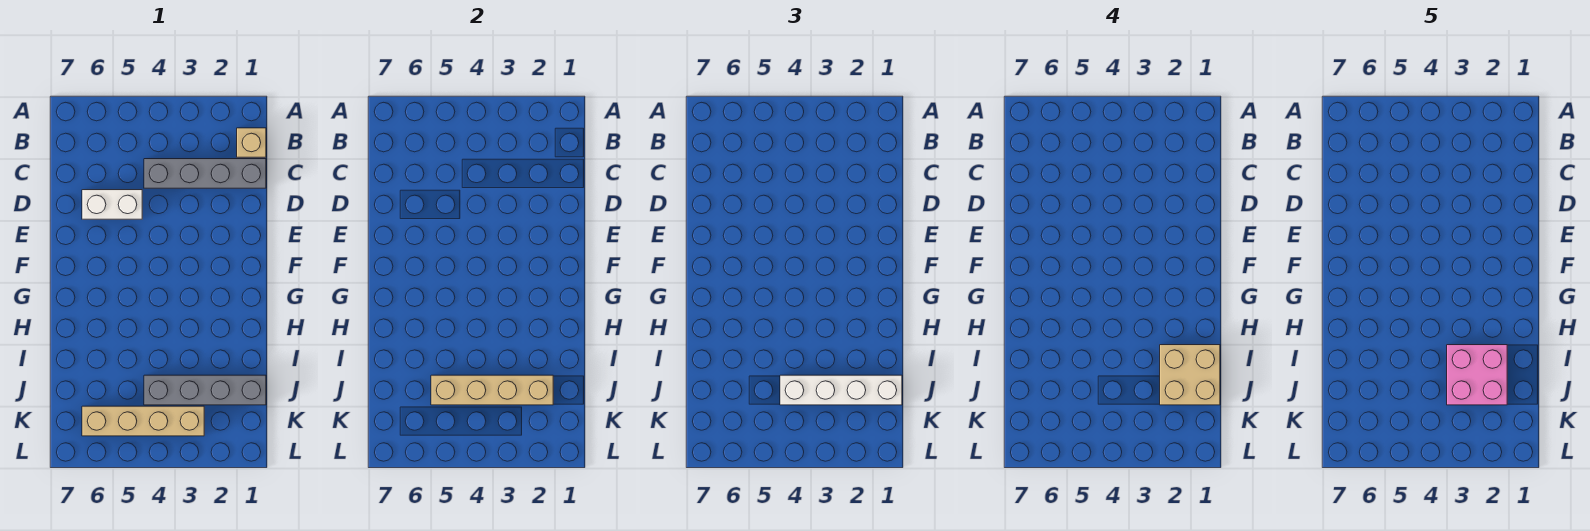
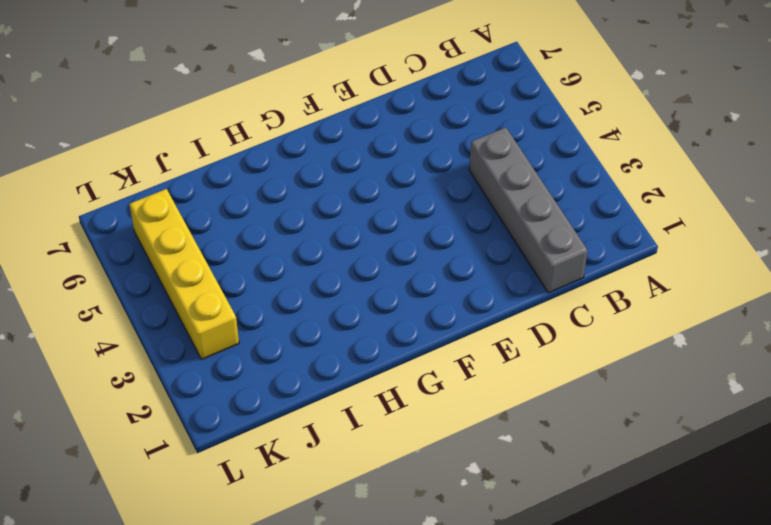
yellow brick K3:K6 level 1 -> tan brick K3:K6 level 1
none -> tan brick B1 level 1
none -> white brick D5:D6 level 1

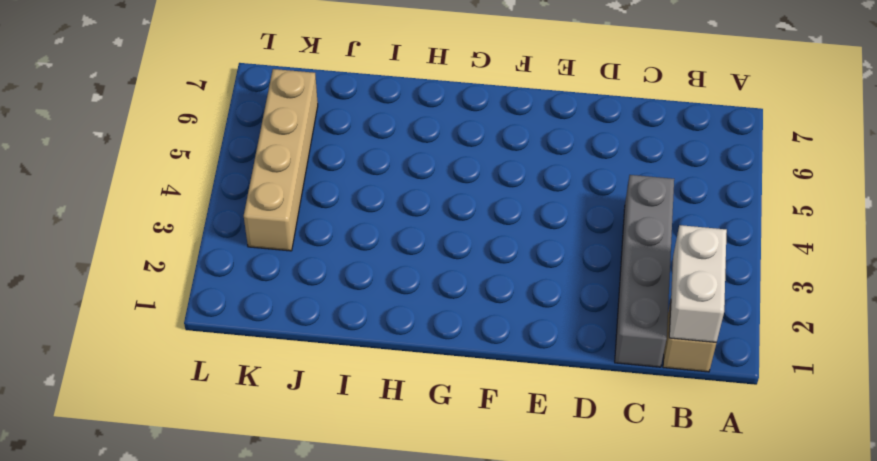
white brick B1:B2 level 2 -> white brick D5:D6 level 1
none -> grey brick J1:J4 level 1
none -> tan brick J2:J5 level 2

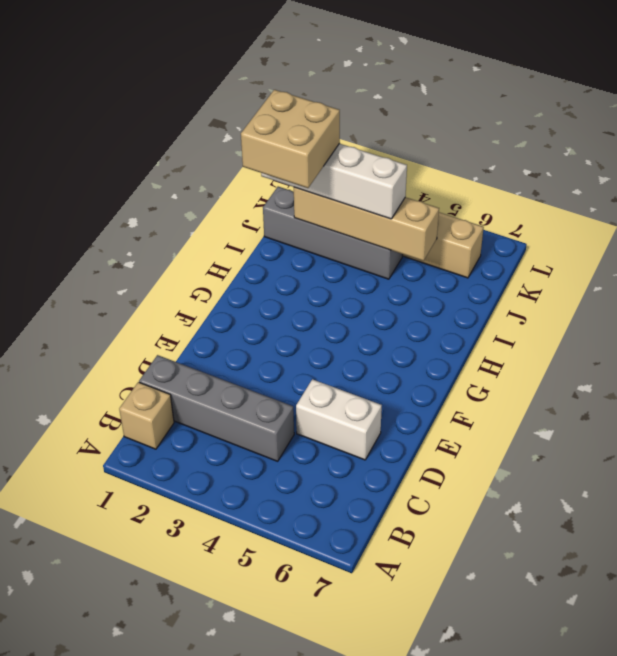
none -> pink brick I2:J3 level 5

